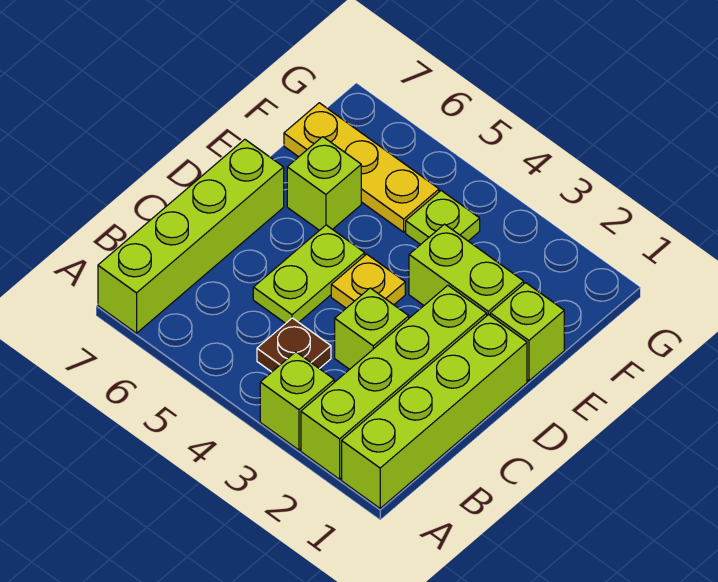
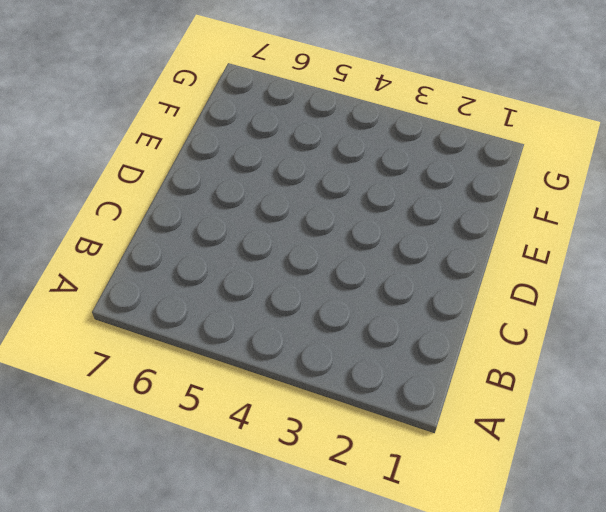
none -> lime brick A1:D1 level 1
none -> lime brick A2:D2 level 1
none -> lime brick A3 level 1

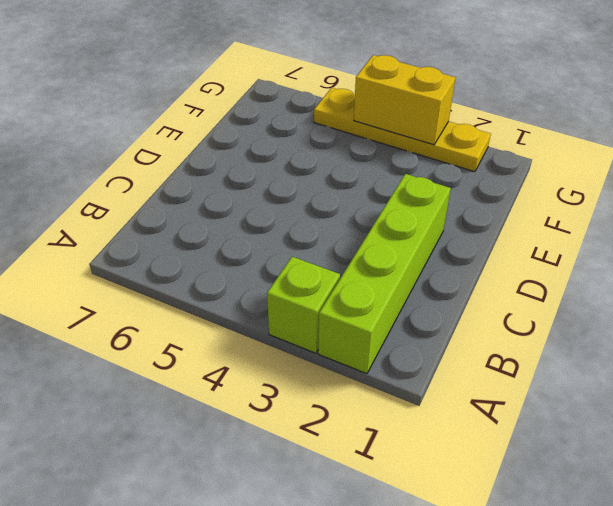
yellow plate G2:G5 level 1 -> none
yellow brick G3:G4 level 2 -> none
none -> lime brick A1:D1 level 1
none -> lime brick A7:D7 level 1
none -> brown plate B4 level 1

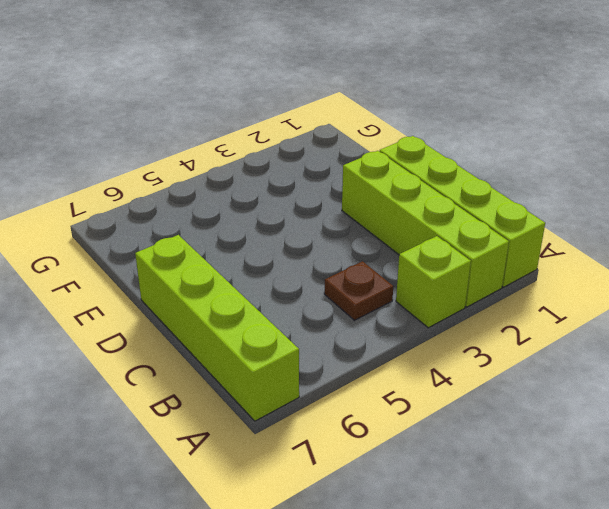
none -> lime brick C3 level 1
none -> lime plate C5:D5 level 1
none -> yellow plate D4 level 1

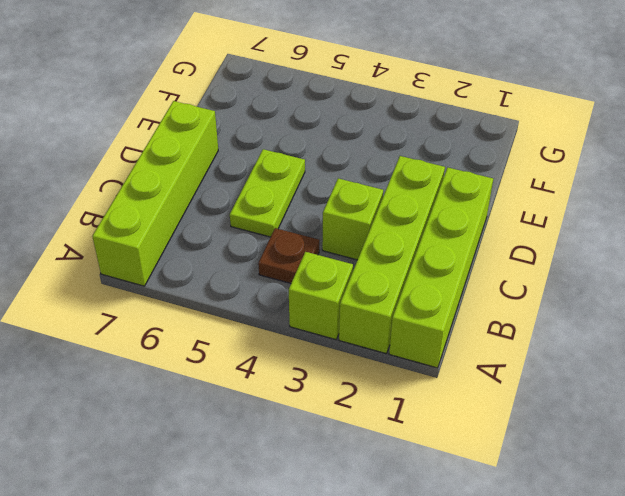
none -> yellow plate D4 level 1
none -> lime brick E1 level 1
none -> lime brick E2:E3 level 1

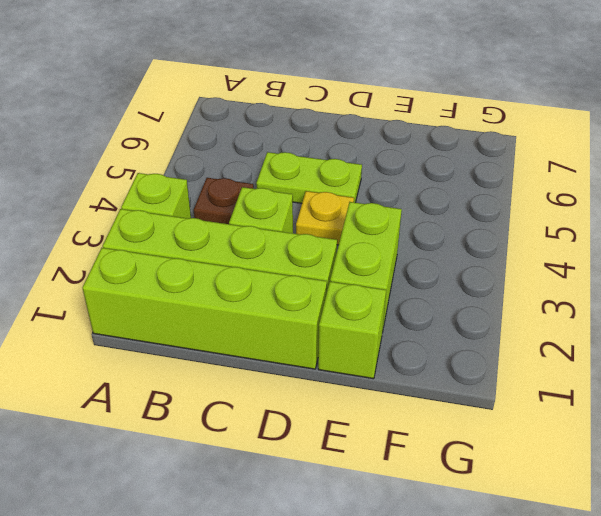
none -> lime brick A7:D7 level 1
none -> lime brick E6 level 1
none -> lime plate F4 level 1

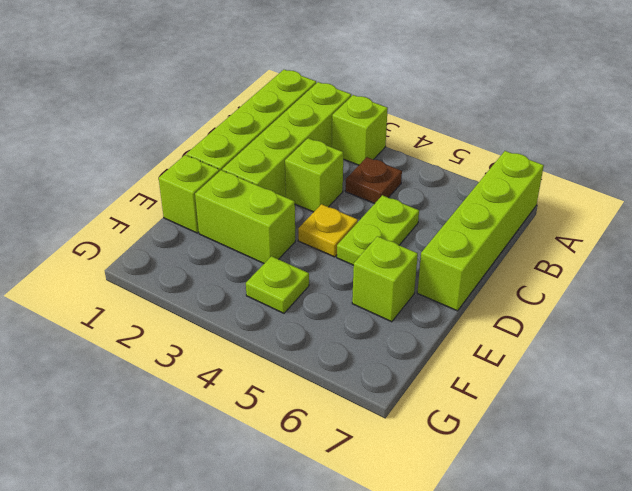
none -> yellow plate F5:F7 level 1

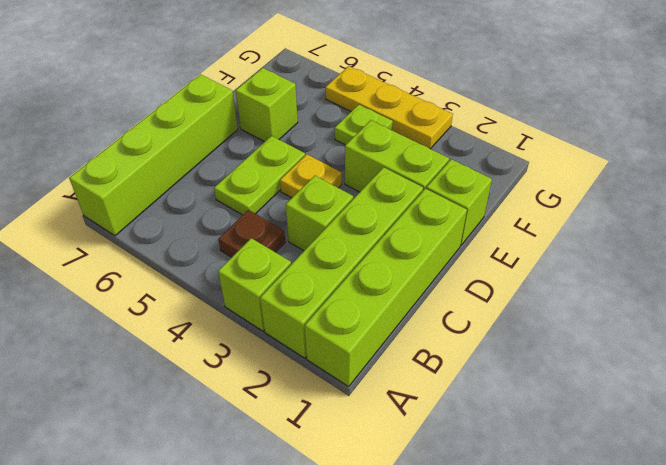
yellow plate G3:G5 level 1 -> yellow plate F5:F7 level 1

